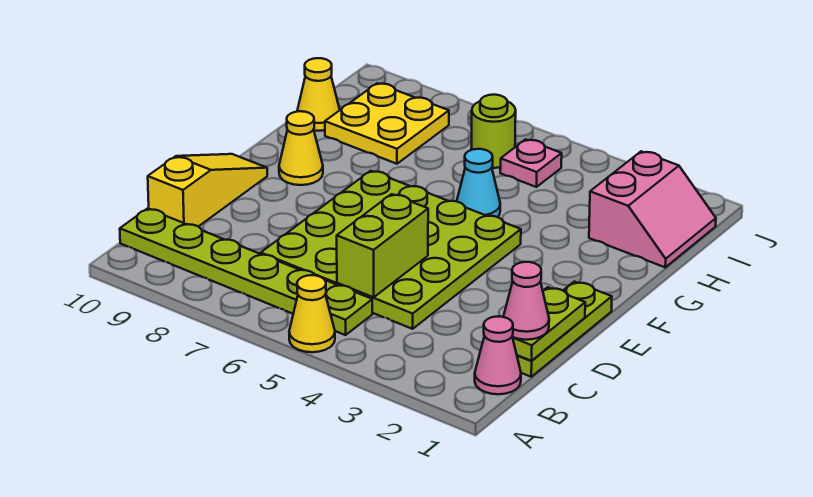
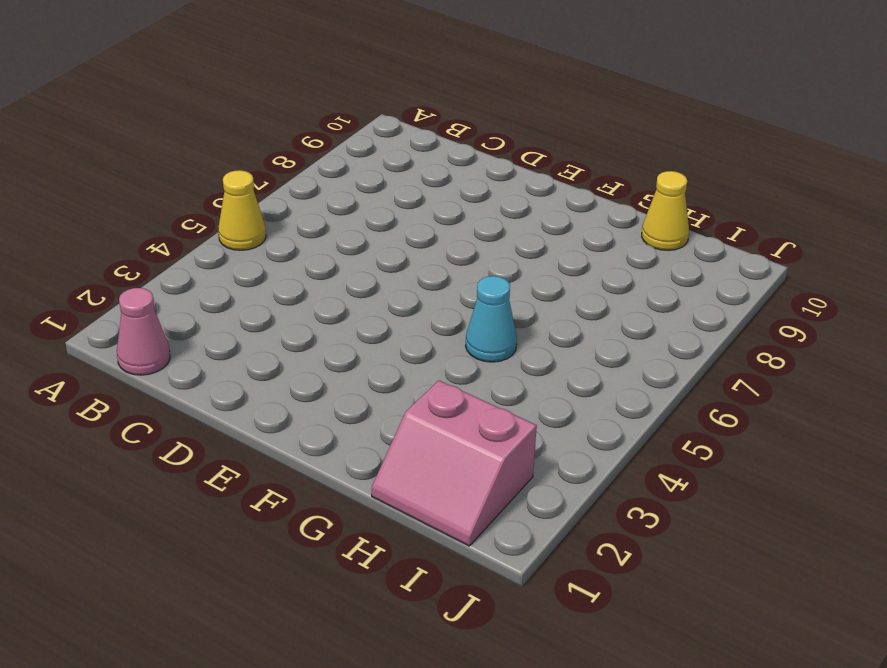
none -> lime plate B5:B10 level 1
none -> lime plate C1:E1 level 1
none -> lime plate C4:F7 level 1

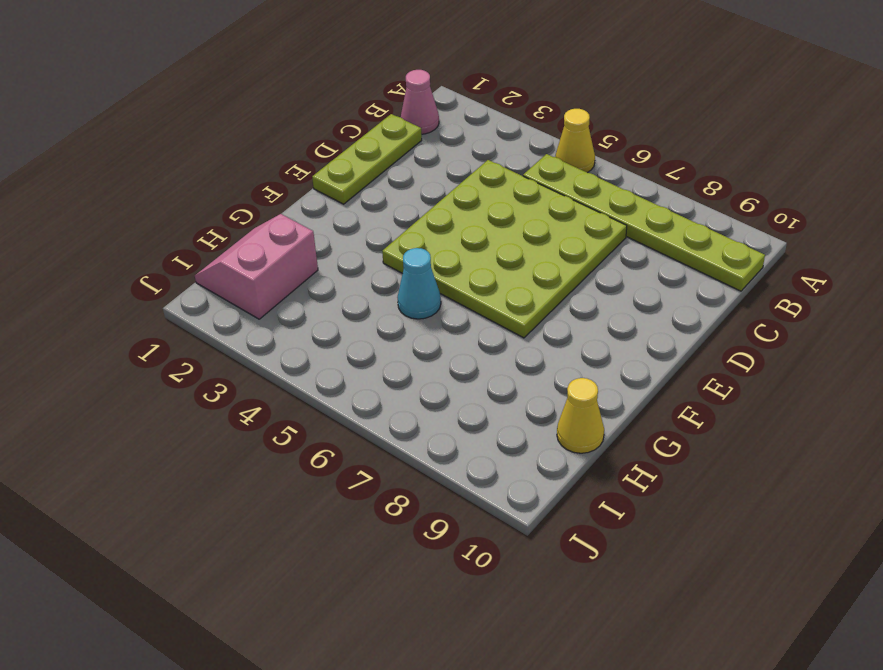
none -> yellow slope C10:E10 level 1 top C
none -> yellow cone F9 level 1
none -> yellow plate H8:I9 level 1

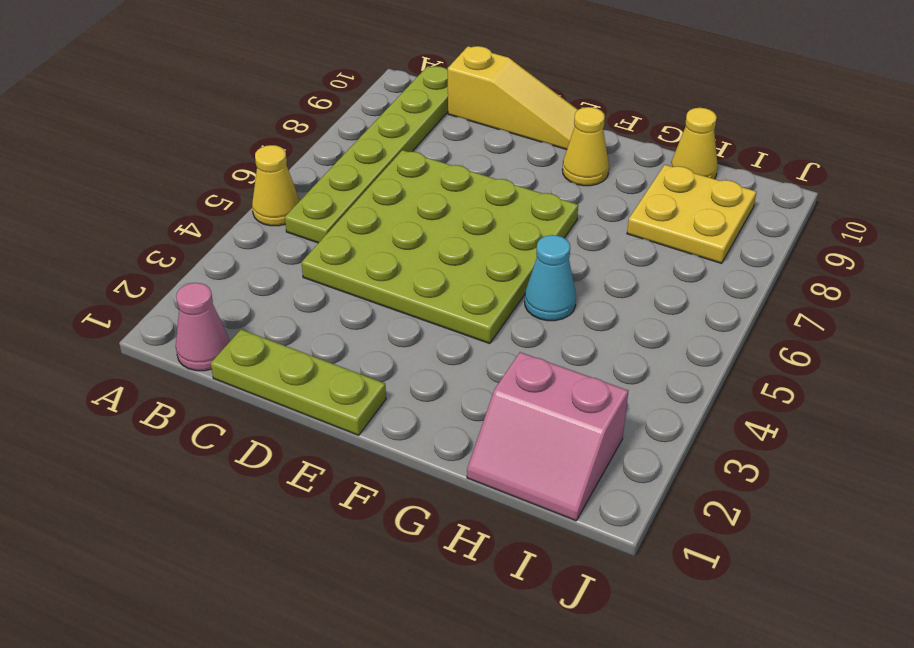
none -> pink plate I5 level 1
none -> lime round brick I6 level 1
none -> lime plate C1:D1 level 2

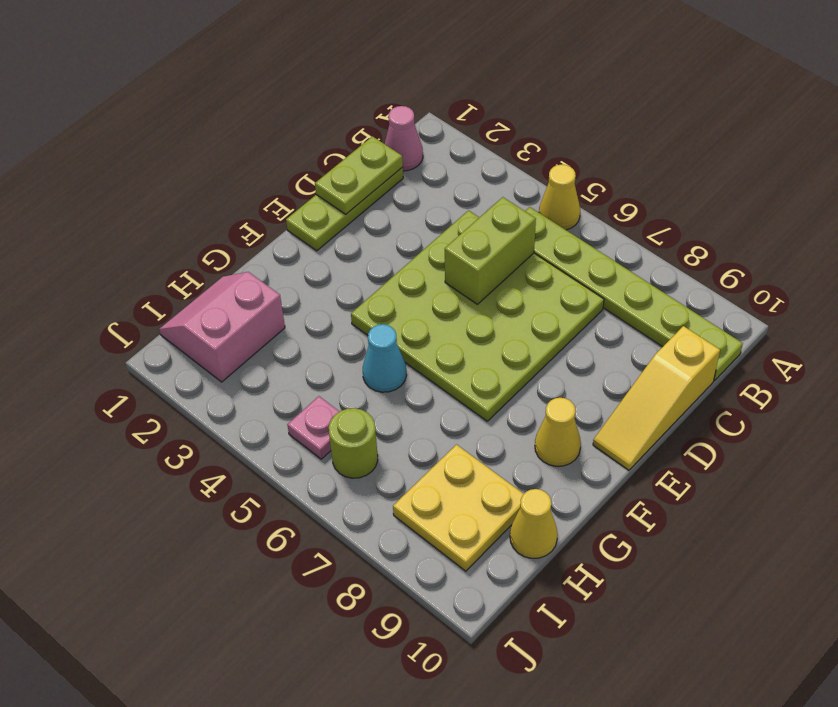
none -> pink cone C1 level 3

